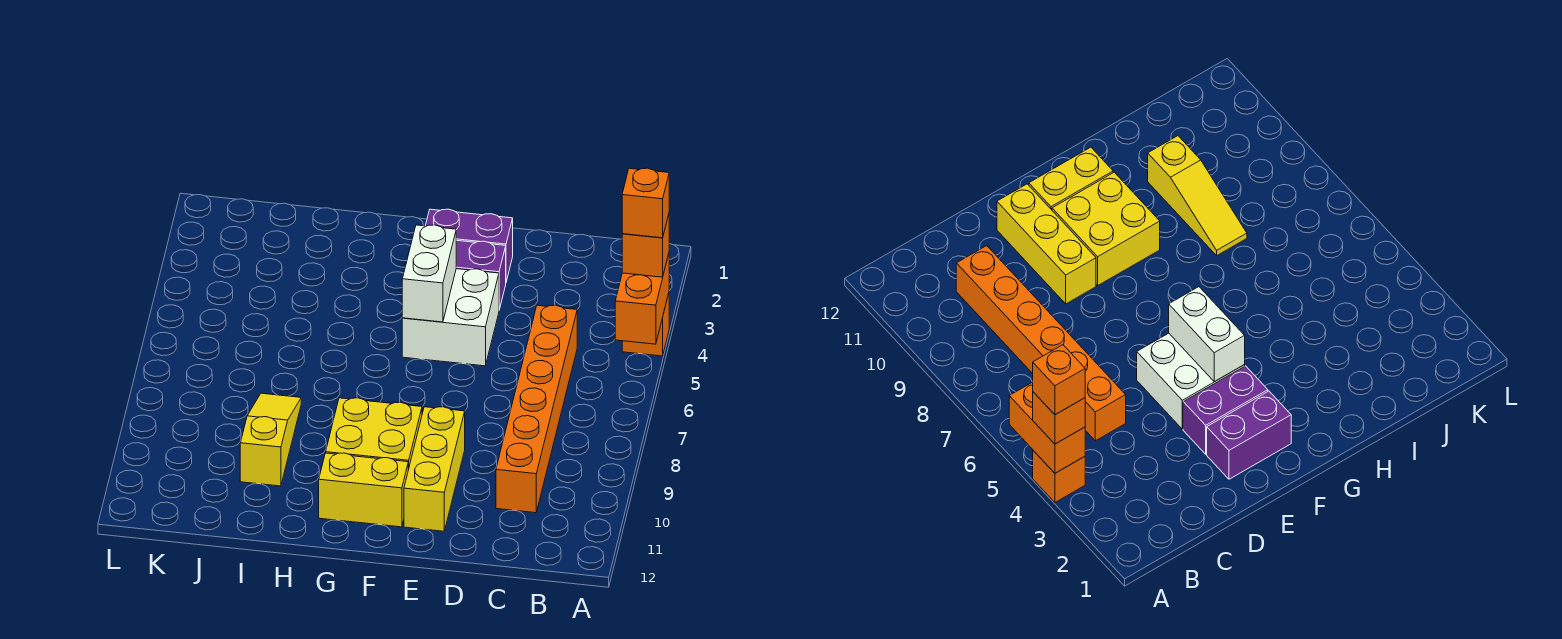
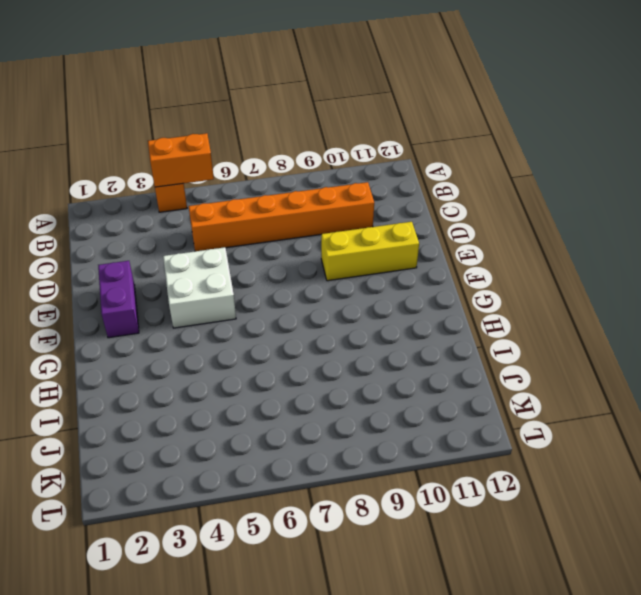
none -> purple brick E3:F3 level 1
none -> yellow brick F9:G10 level 1
none -> yellow brick F11:G11 level 1

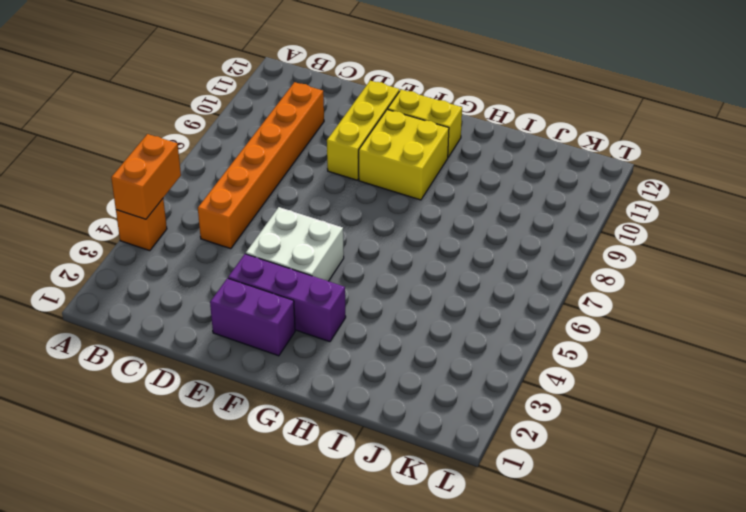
purple brick E3:G3 level 1 -> purple brick E3:F3 level 1
none -> yellow slope I8:I10 level 1 top 10
none -> white brick F4:F5 level 2
none -> orange brick A4 level 3

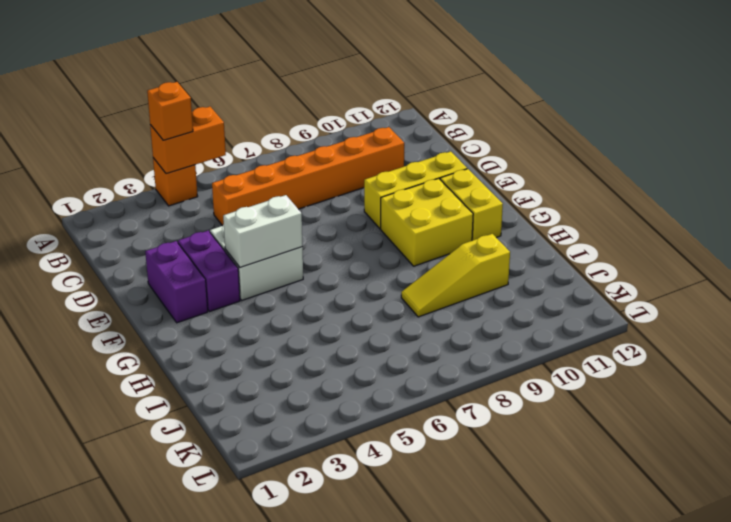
none -> orange brick A4 level 4

